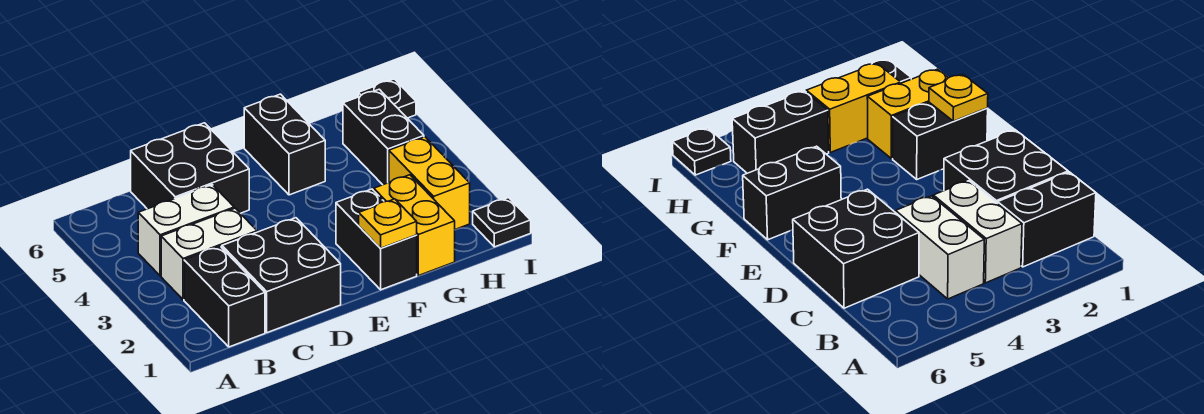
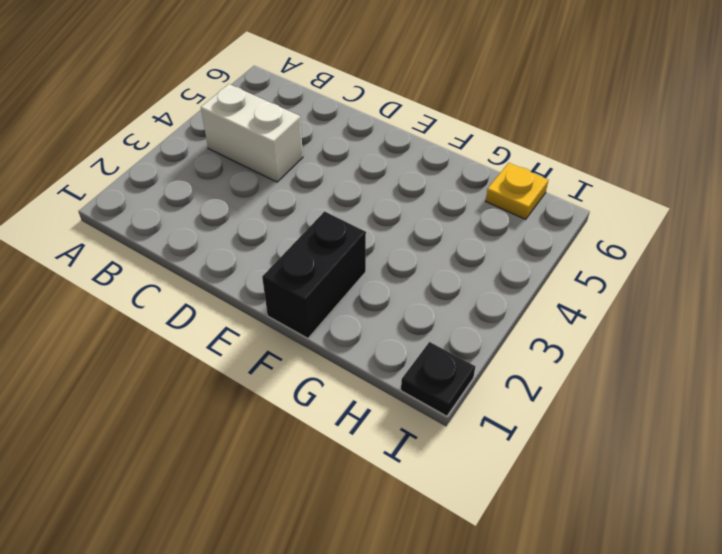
yellow plate H6 level 1 -> yellow plate F1 level 2
none -> black brick B1:B2 level 1
none -> white brick B3:C3 level 1
none -> black brick C1:D2 level 1

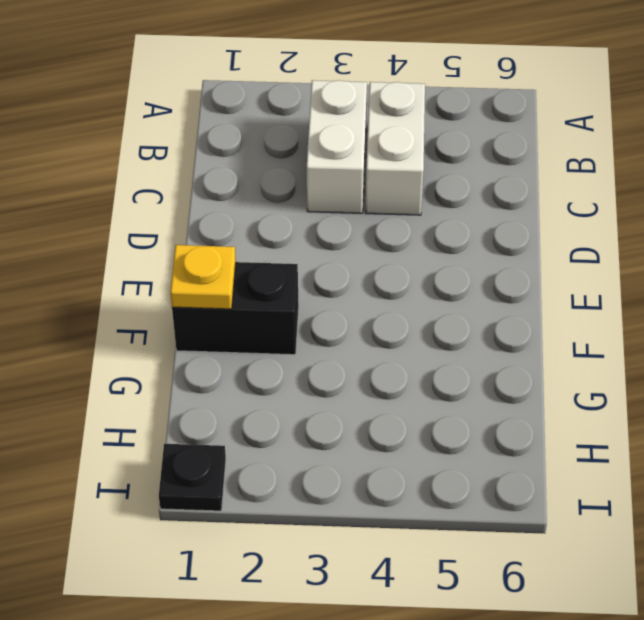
none -> black brick B1:B2 level 1
none -> black brick C1:D2 level 1
none -> black brick C5:D6 level 1

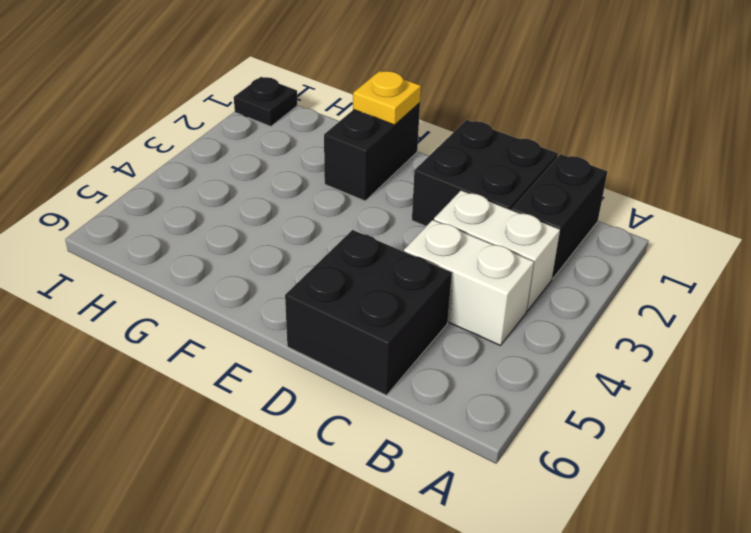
none -> black brick F5:F6 level 1
none -> yellow brick G1:G2 level 1
none -> yellow brick H2:H3 level 1

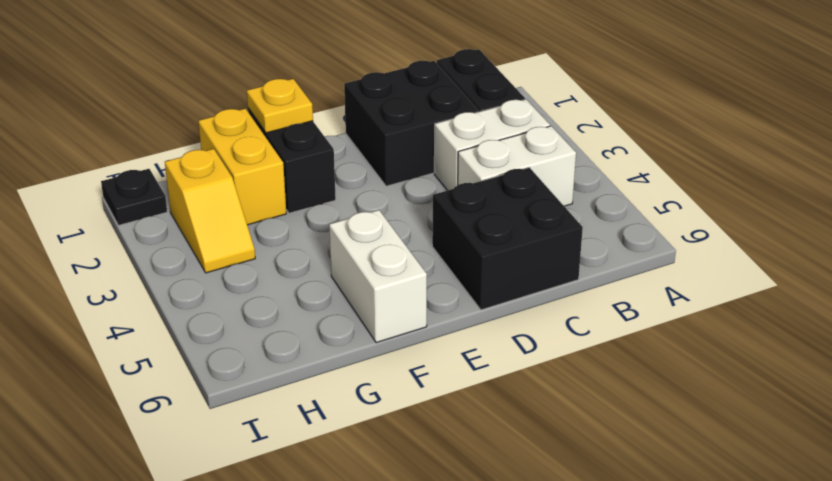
white brick F5:F6 level 1 -> black brick F5:F6 level 1
yellow slope H2:H3 level 1 top 2 -> yellow brick H2:H3 level 1
none -> black brick H4:H5 level 1
none -> black plate I6 level 1

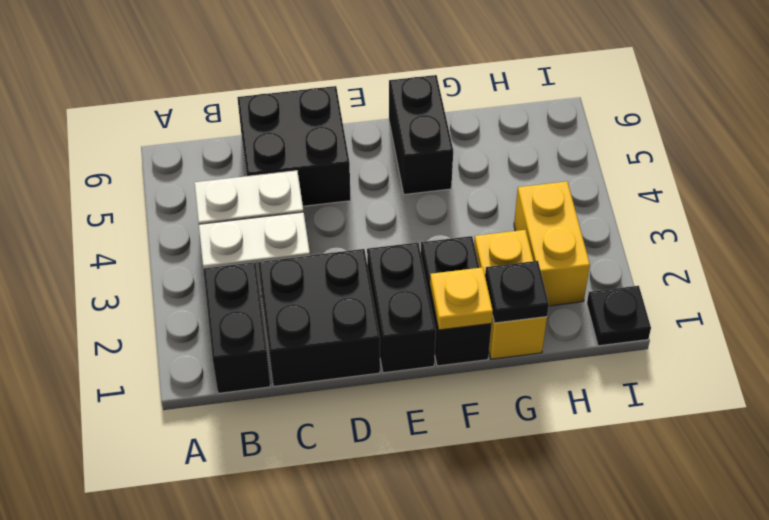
black brick E1:E2 level 1 -> black brick H4:H5 level 1
black plate G1 level 2 -> black plate I6 level 1

